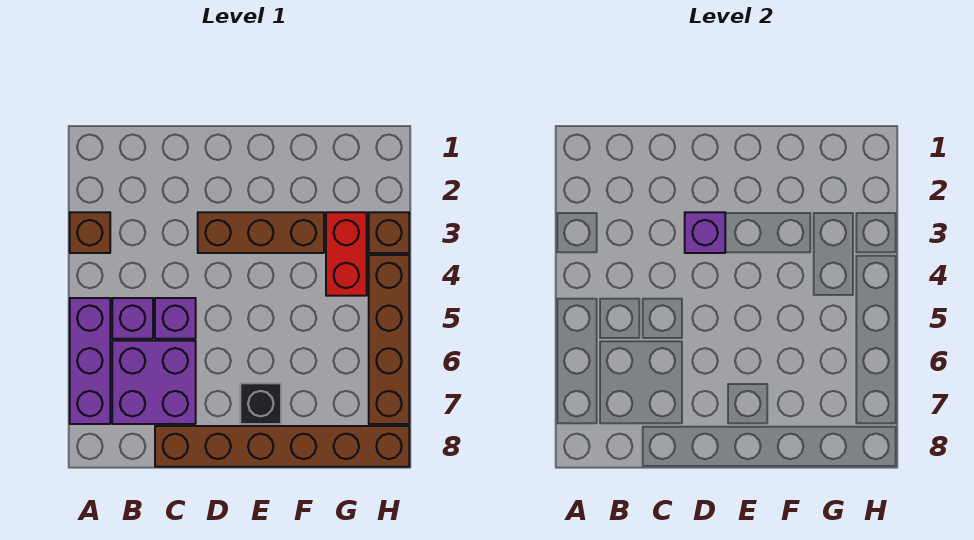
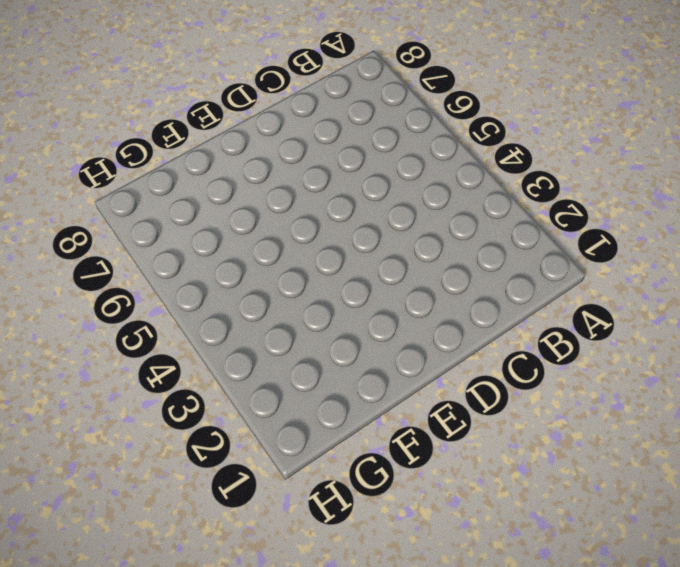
none -> brown brick A3 level 1
none -> purple brick A5:A7 level 1
none -> purple brick B5 level 1

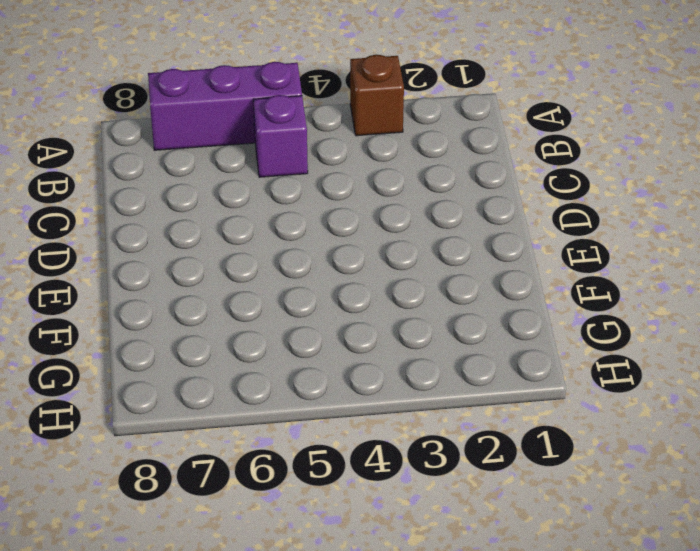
none -> purple brick B6:C7 level 1
none -> purple brick C5 level 1
none -> brown brick C8:H8 level 1

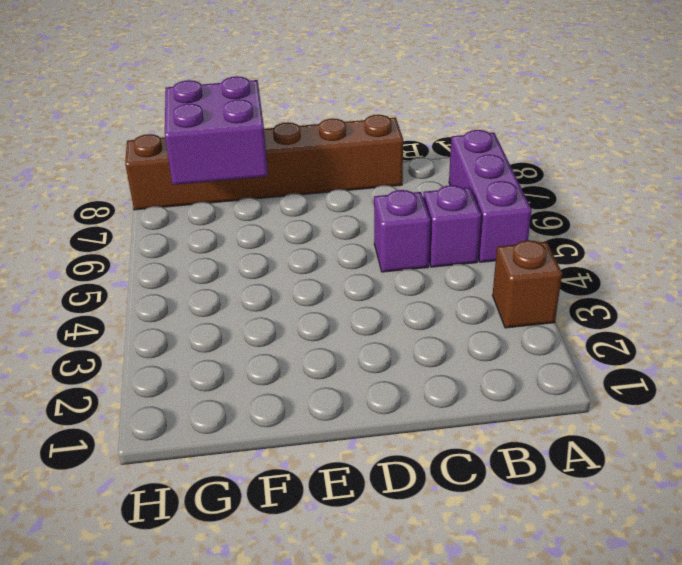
purple brick F7:G8 level 2 -> purple brick B6:C7 level 1
none -> brown brick D3:F3 level 1
none -> black brick E7 level 1
none -> red brick G3:G4 level 1

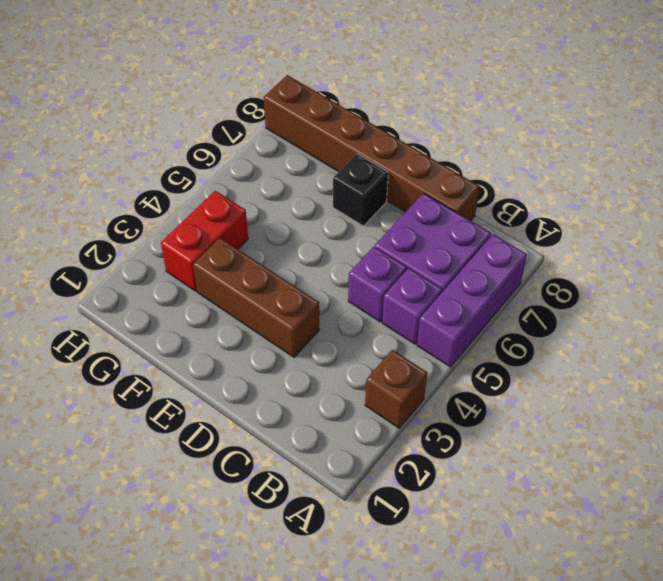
none -> brown brick H3 level 1
none -> brown brick H4:H7 level 1
none -> purple brick D3 level 2

